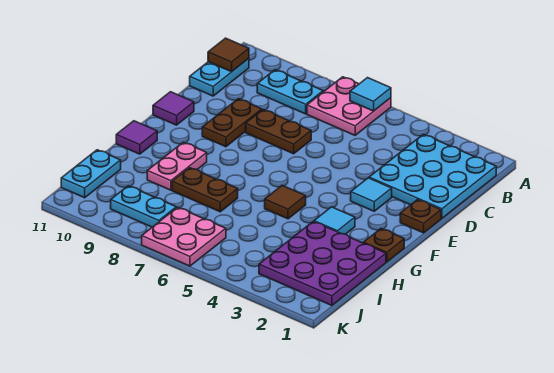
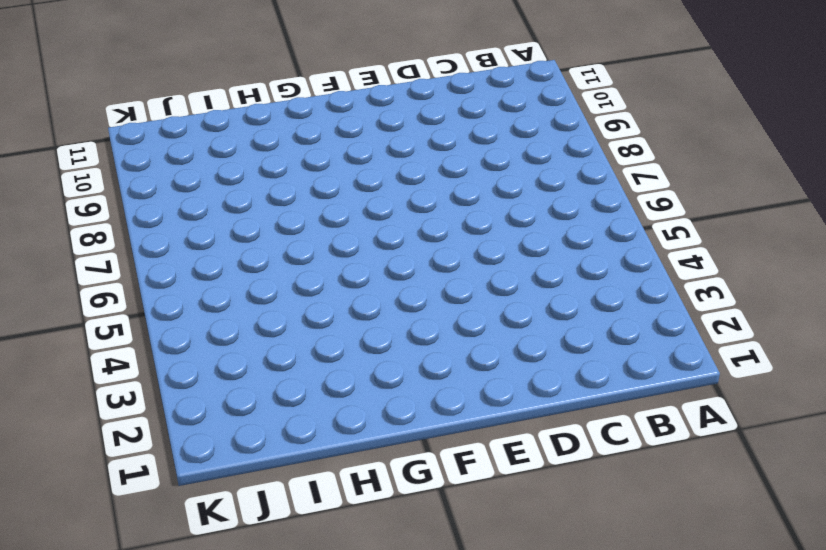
none -> pink plate A6:B7 level 1
none -> cyan plate B1:D3 level 1
none -> cyan plate B8:B9 level 1

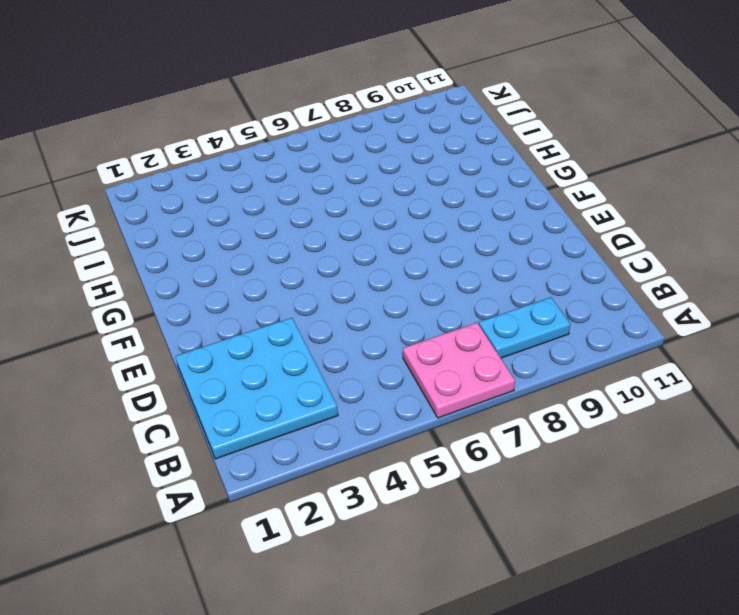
none -> cyan plate B11:C11 level 1
none -> brown plate D7:D8 level 1
none -> brown plate D9:E9 level 1

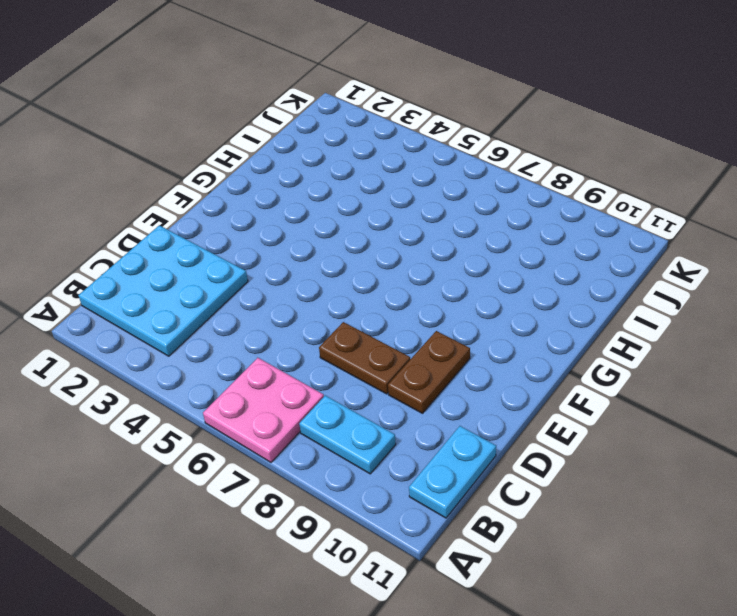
none -> brown plate E1 level 1
none -> cyan tile E3 level 1
none -> purple tile E11 level 1

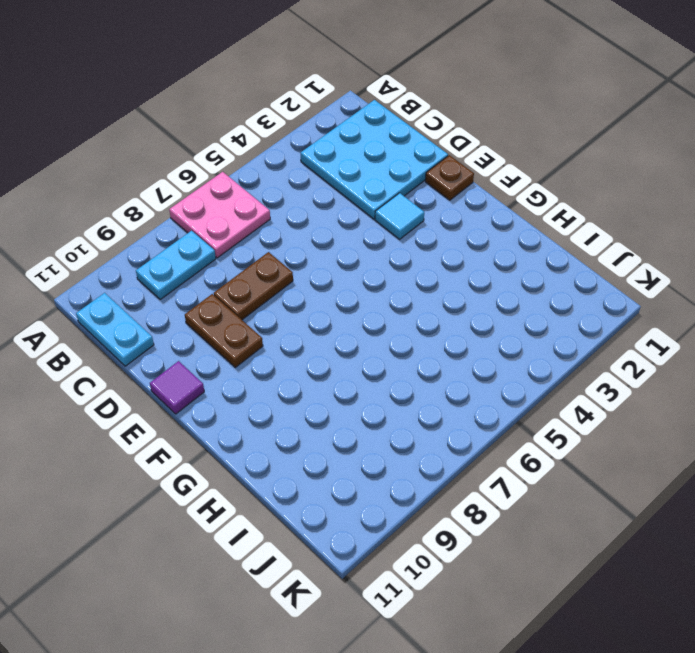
none -> brown plate G1 level 1
none -> cyan tile G3 level 1
none -> brown tile G5 level 1

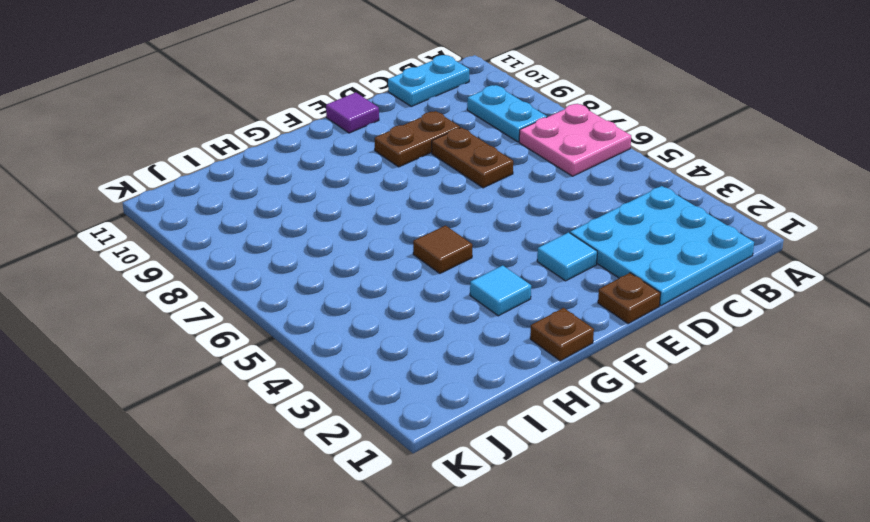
none -> pink plate G9:H9 level 1
none -> purple tile G11 level 1
none -> purple plate H1:J3 level 1

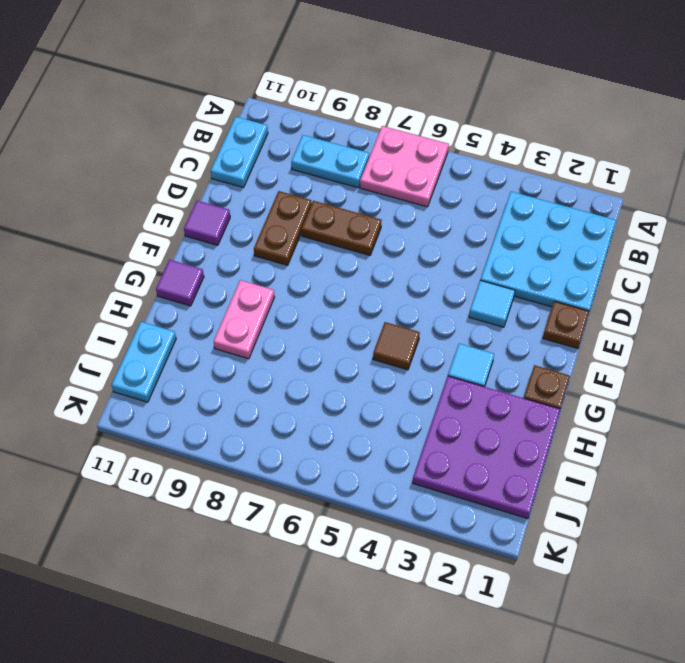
none -> brown plate H7:H8 level 1
none -> pink plate J6:K7 level 1
none -> cyan plate J8:J9 level 1

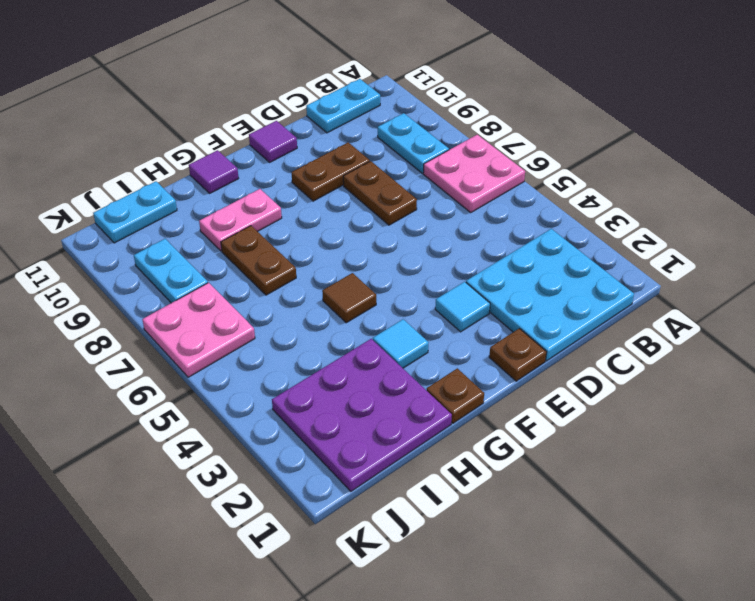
none -> cyan tile A6 level 2
none -> brown tile B11 level 2

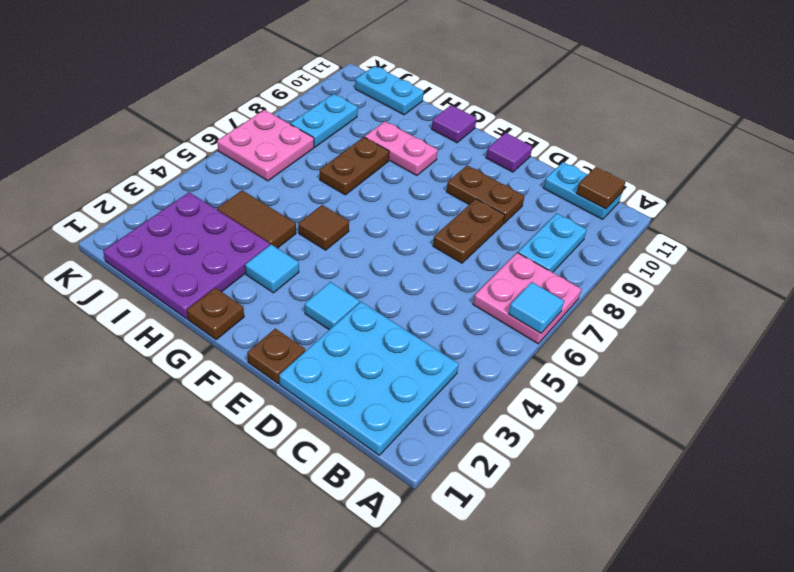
brown tile H4:I4 level 1 -> none

